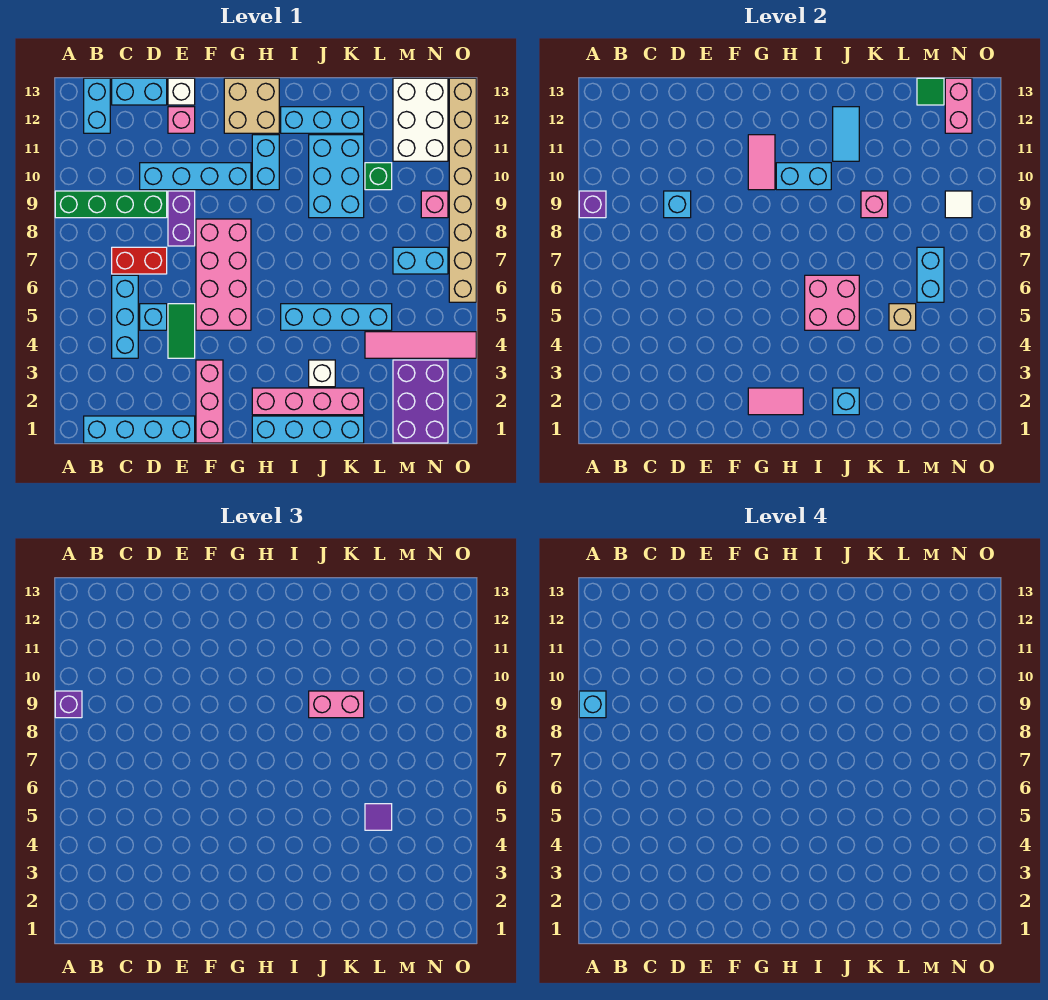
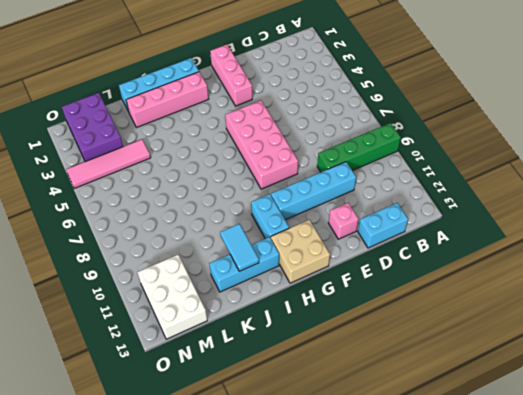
none -> cyan brick B1:E1 level 1
none -> cyan brick B12:B13 level 1
none -> cyan brick C4:C6 level 1
none -> red brick C7:D7 level 1

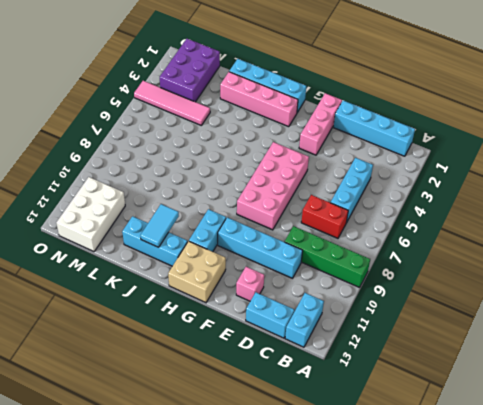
none -> cyan brick D5 level 1
none -> green tile E4:E5 level 1
none -> purple brick E8:E9 level 1
none -> white brick E13 level 1

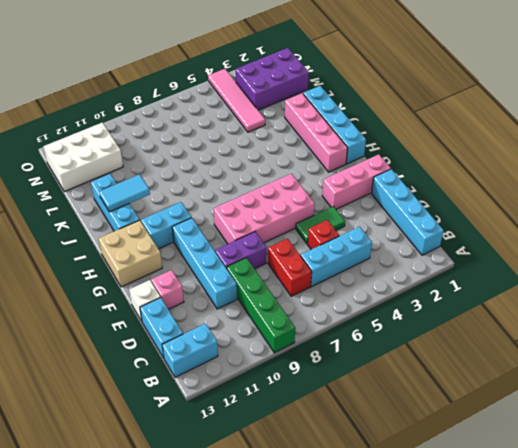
red brick D5 level 1 -> cyan brick D5 level 1
none -> cyan brick I5:L5 level 1
none -> white brick J3 level 1
none -> cyan brick J9:K11 level 1
none -> green brick L10 level 1

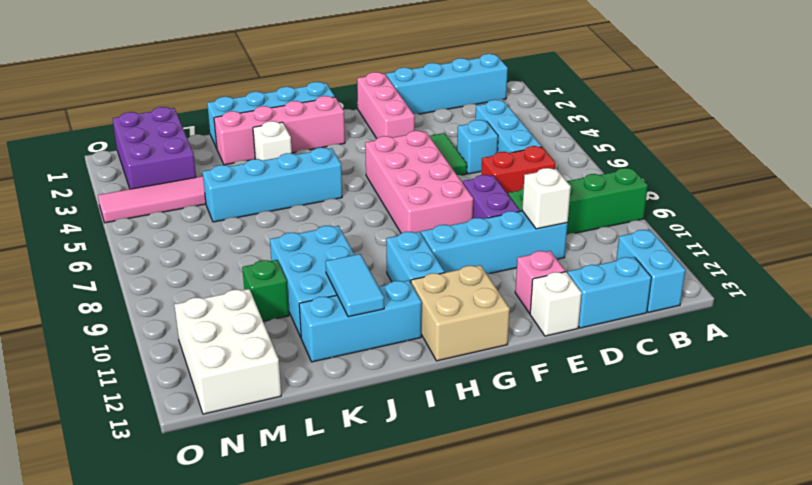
white brick D10 level 2 -> none
none -> cyan brick M7:N7 level 1
none -> pink brick N9 level 1
none -> tan brick O6:O13 level 1
none -> purple brick A9 level 2

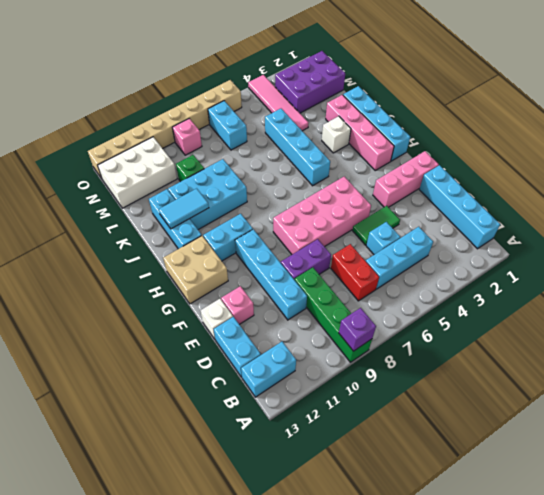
none -> cyan brick D9 level 2
none -> pink tile G2:H2 level 2
none -> pink tile G10:G11 level 2
none -> cyan brick H10:I10 level 2

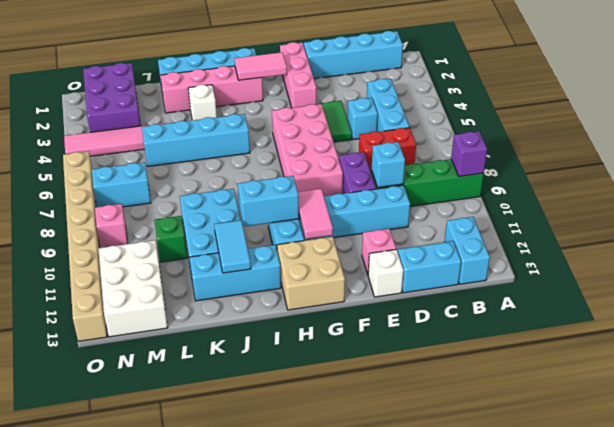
none -> pink brick I5:J6 level 2
none -> cyan brick J2 level 2
none -> pink brick K9 level 2
none -> tan brick L5 level 2

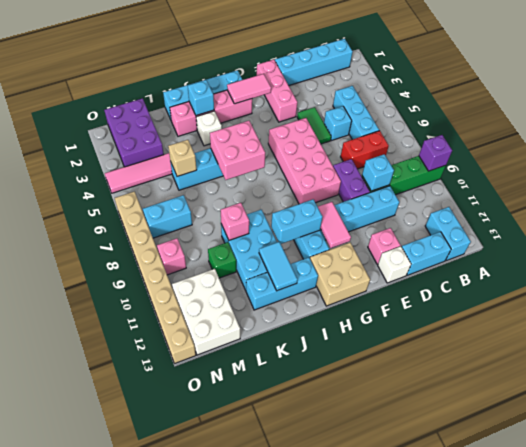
none -> cyan brick M6:M7 level 2
none -> green tile M13 level 2
none -> white tile N9 level 2
none -> pink brick N12:N13 level 2

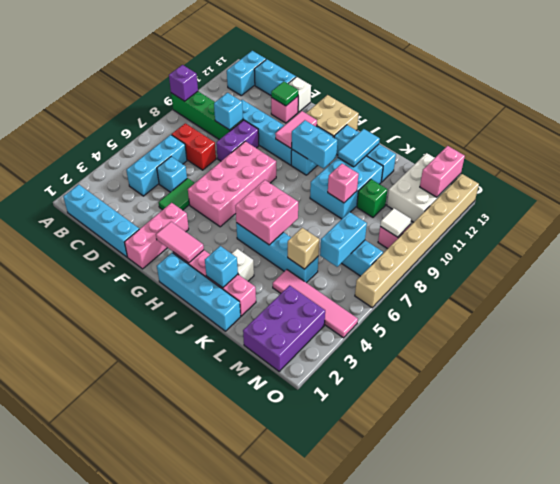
green tile E12 level 2 -> green tile M13 level 2
none -> purple brick A9 level 3
none -> pink brick J9:K9 level 3
none -> purple tile L5 level 3
none -> cyan brick A9 level 4

